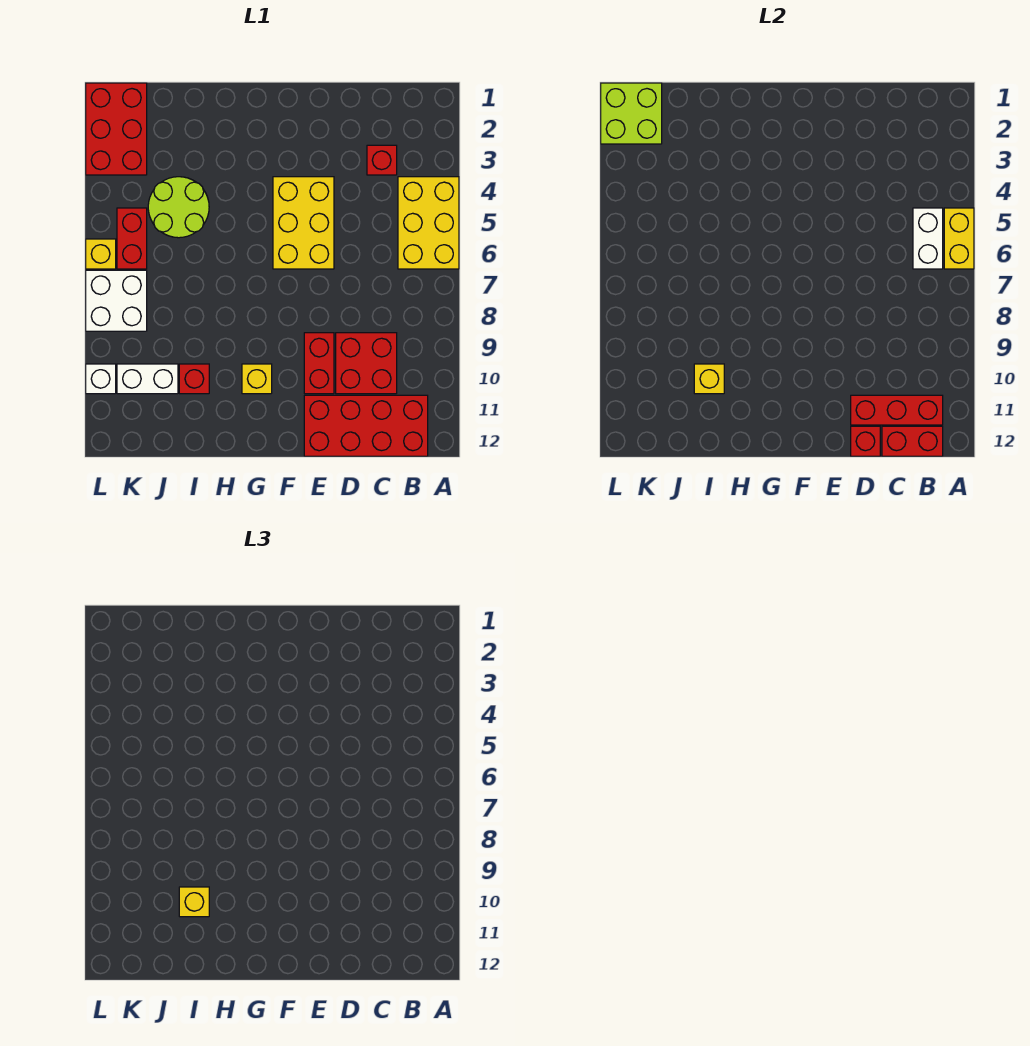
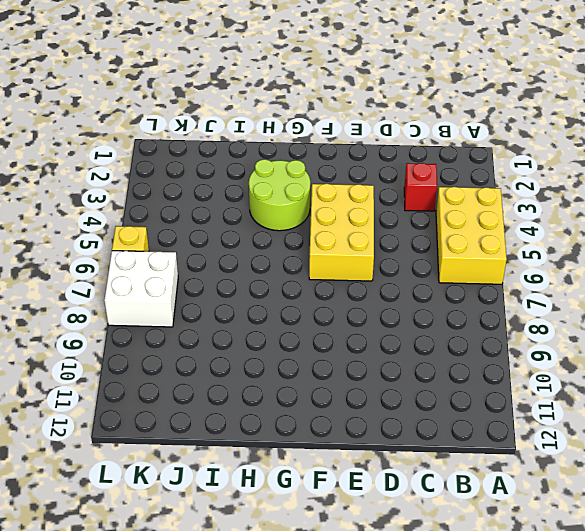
lime round brick G3:H4 level 1 -> lime round brick I4:J5 level 1
none -> red brick B11:E12 level 1
none -> red brick C9:D10 level 1
none -> red brick E9:E10 level 1

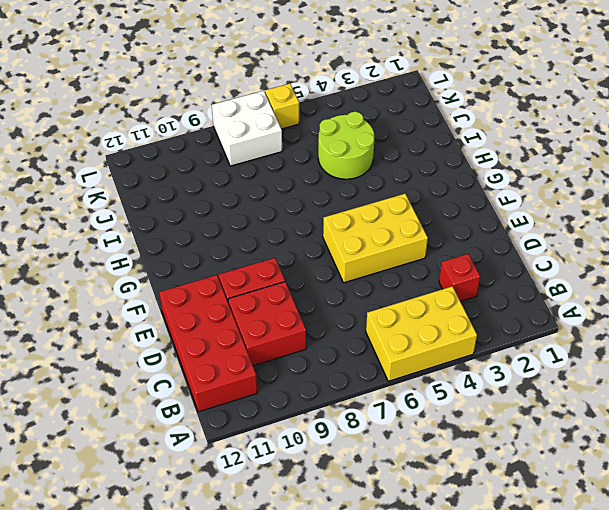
none -> yellow brick G10 level 1
none -> red brick I10 level 1
none -> white brick J10:K10 level 1

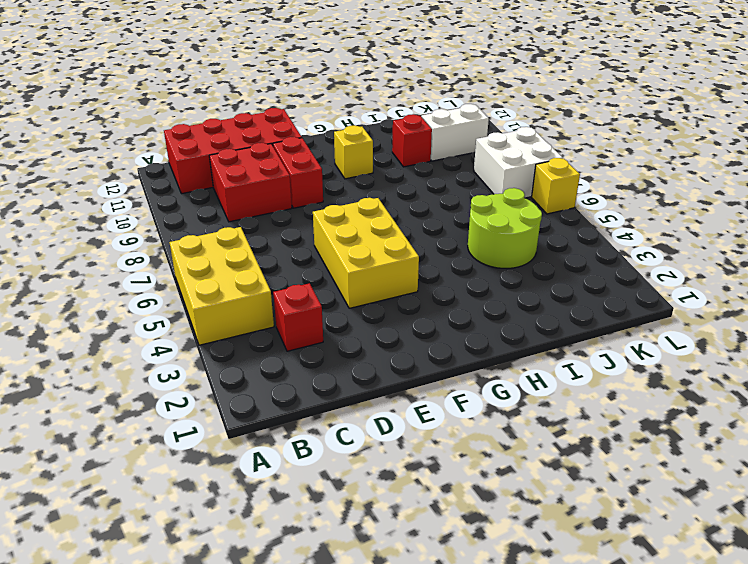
none -> red brick K1:L3 level 1
none -> red brick K5:K6 level 1
none -> white brick L10 level 1

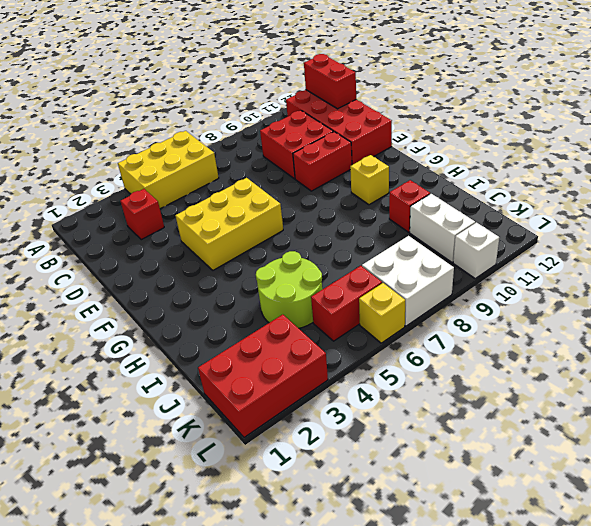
none -> yellow brick A5:A6 level 2
none -> white brick B5:B6 level 2
none -> red brick B11:D11 level 2

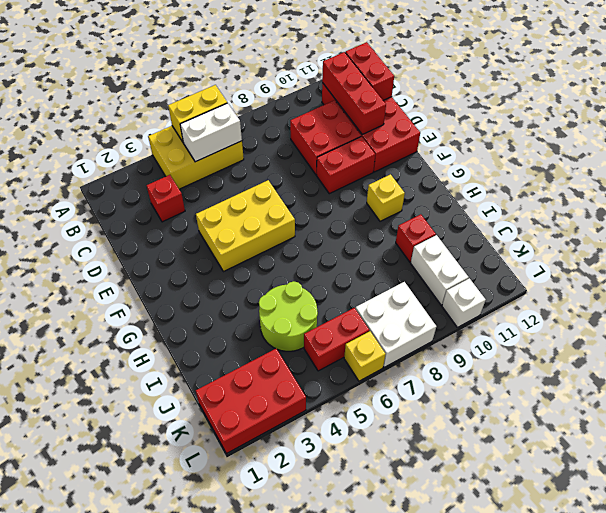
none -> red brick D12 level 2
none -> yellow brick I10 level 2
none -> lime brick K1:L2 level 2

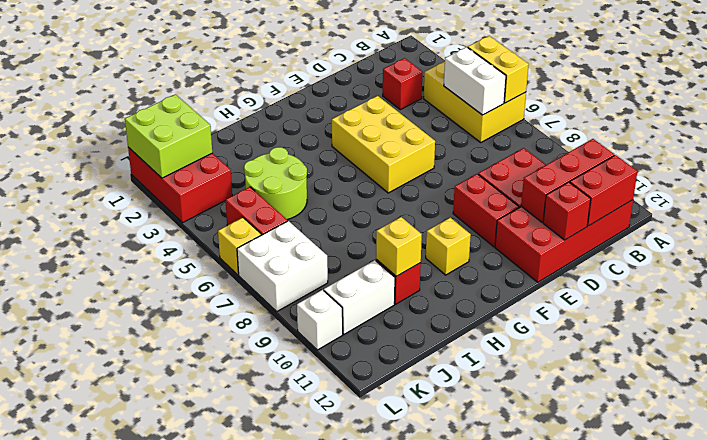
none -> yellow brick I10 level 3

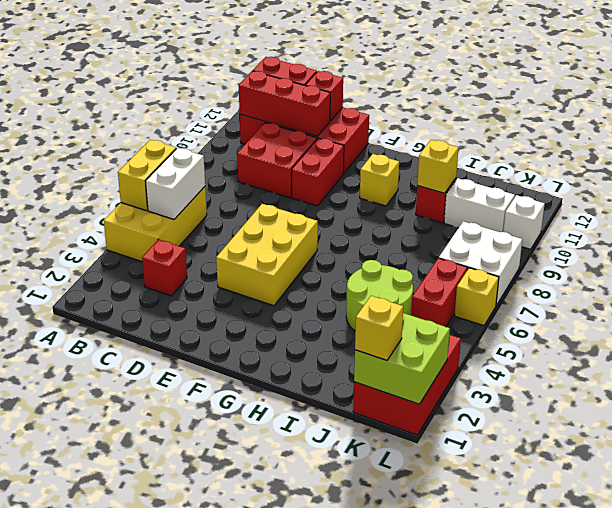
yellow brick K1 level 3 -> yellow brick I10 level 3

